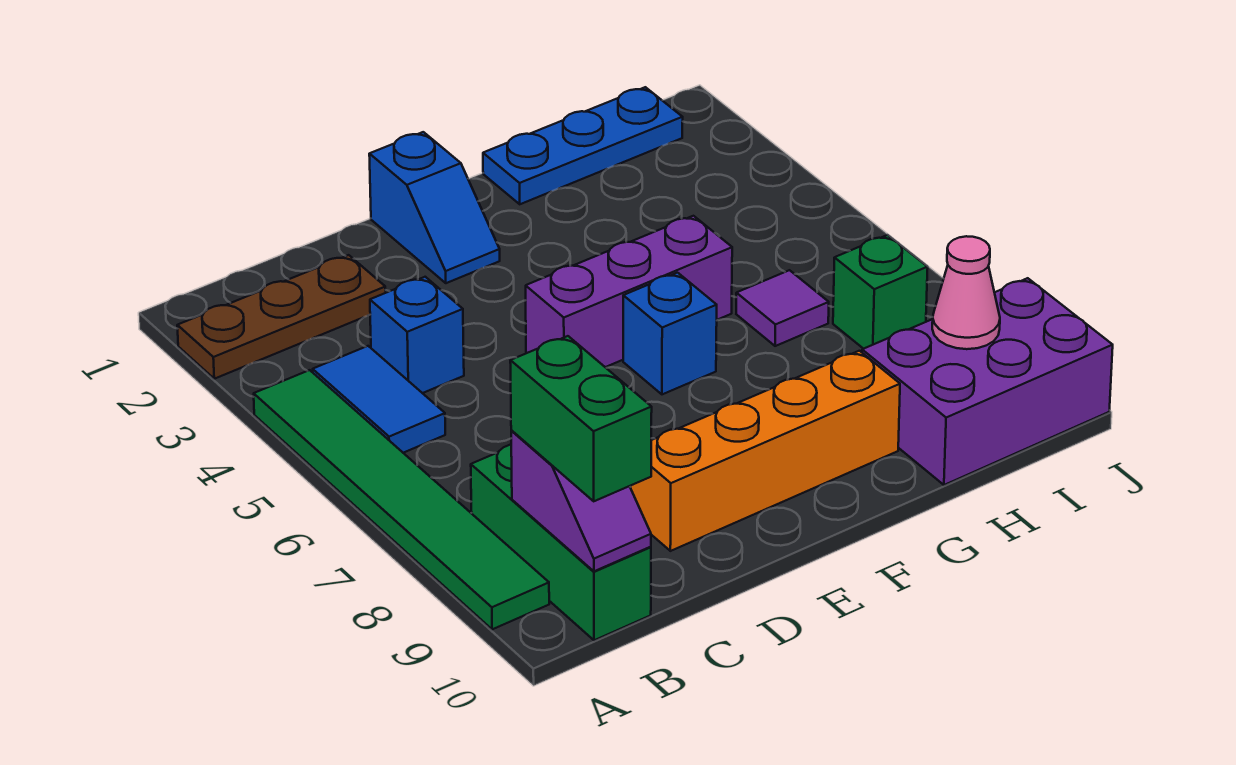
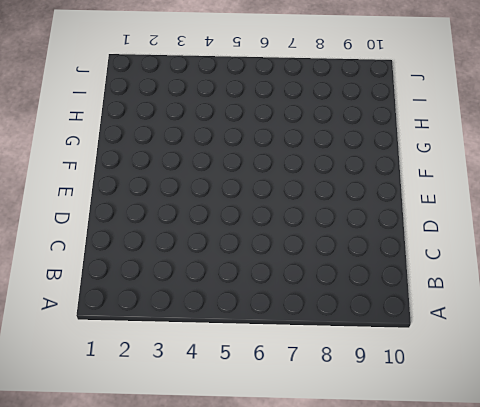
none -> brown plate A2:C2 level 1
none -> green tile A4:A9 level 1
none -> blue tile B4:B5 level 1

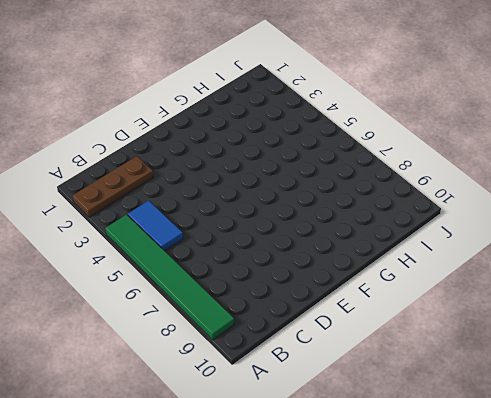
none -> green brick B8:B10 level 1
none -> blue brick C4 level 1
none -> orange brick D9:G9 level 1

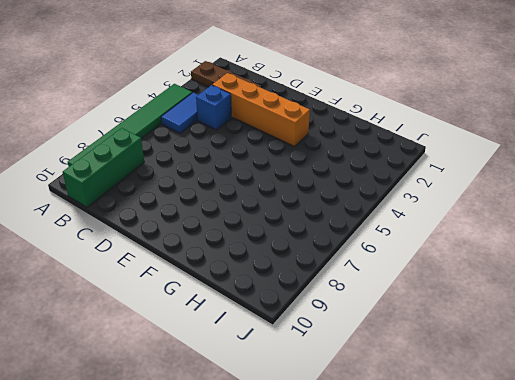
orange brick C3:F3 level 1 -> orange brick D9:G9 level 1
none -> blue slope E1:E2 level 1 top 1
none -> purple brick E5:G5 level 1
none -> blue brick F6 level 1

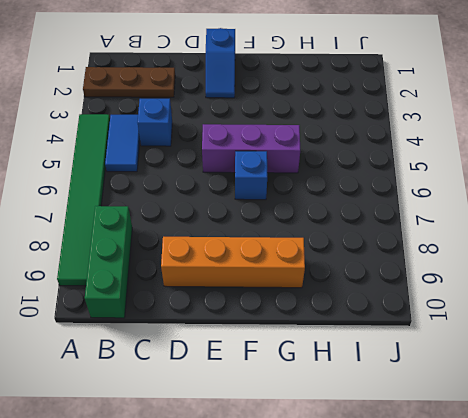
none -> blue plate G1:I1 level 1
none -> purple tile H6 level 1
none -> purple brick H9:J10 level 1

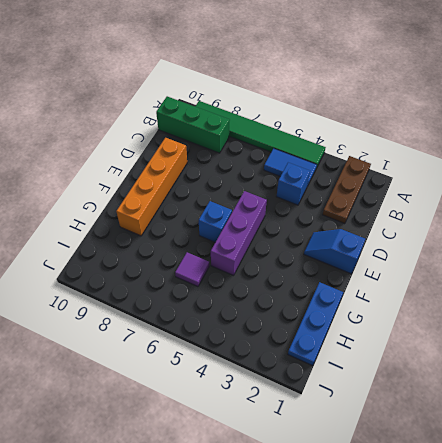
none -> purple brick H9:J10 level 1
none -> green brick I7 level 1
none -> purple slope B9:B10 level 2 top 9

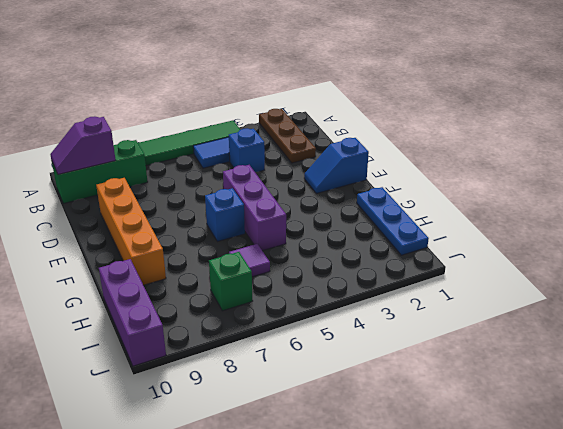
purple brick H10:J10 level 1 -> purple brick H9:J10 level 1
none -> pink cone I9 level 2
none -> green brick B9:B10 level 3

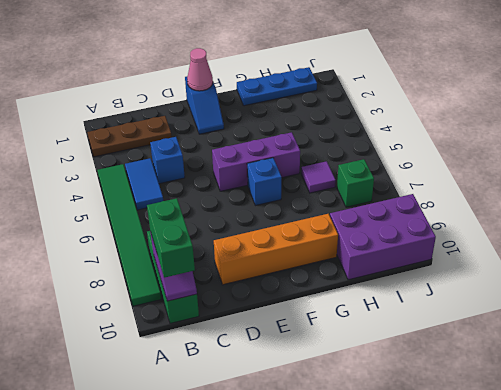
pink cone E1 level 2 -> pink cone I9 level 2

